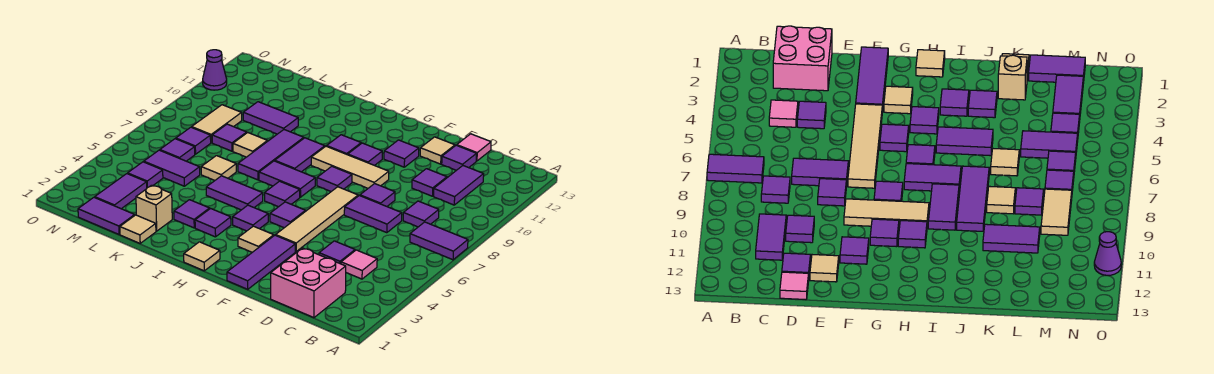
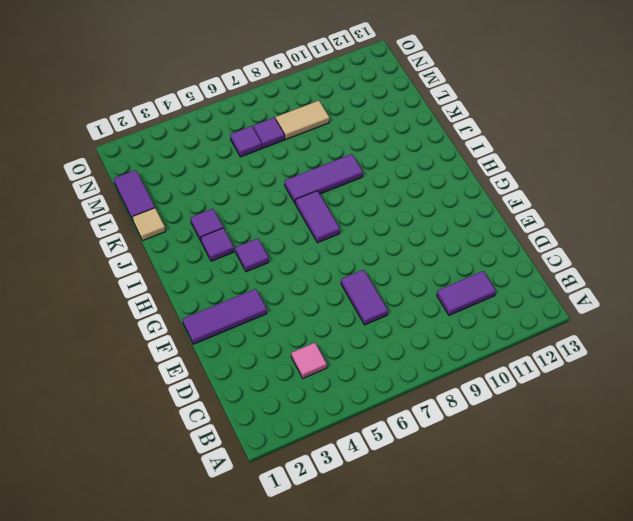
none -> purple tile A7:B7 level 1
none -> pink brick C1:D2 level 1
none -> purple tile C8 level 1
none -> purple tile D4 level 1

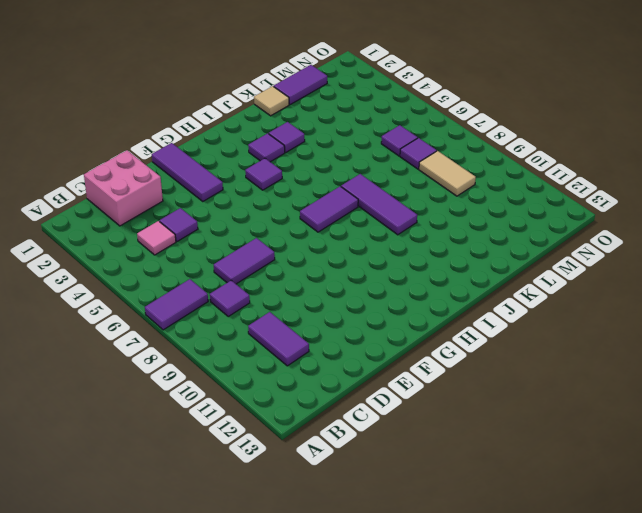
none -> purple tile D10 level 1
none -> purple tile D12 level 1
none -> pink tile D13 level 1
none -> purple tile E8 level 1

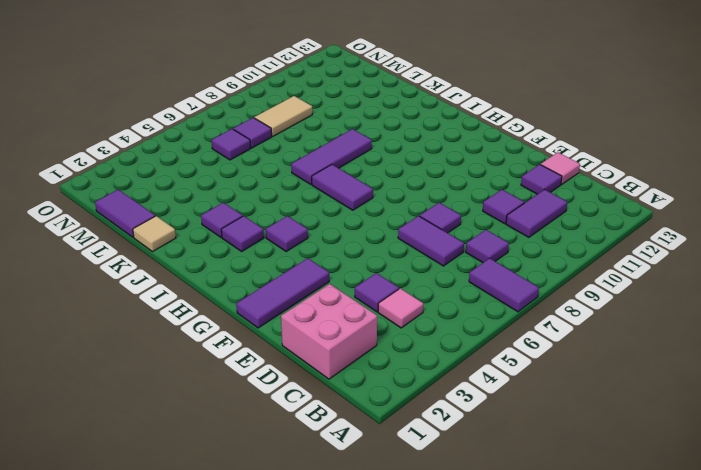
none -> tan tile E12 level 1
none -> tan tile F4:F7 level 1
none -> tan tile F9:H9 level 1
none -> purple tile F11 level 1

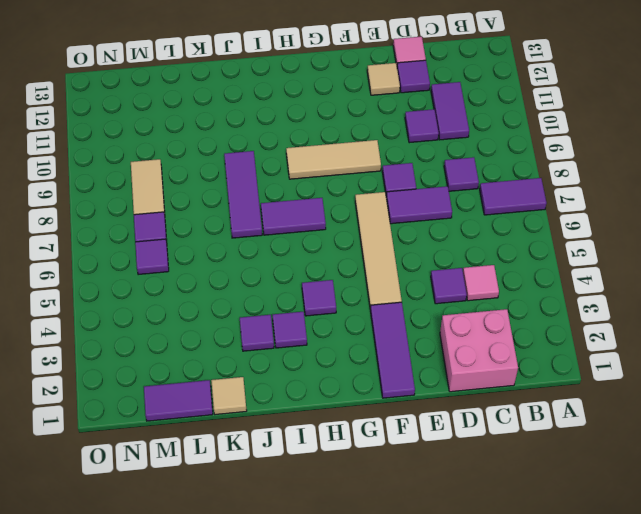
none -> purple tile F11 level 1
none -> tan tile G3 level 1
none -> purple tile G5 level 1
none -> purple tile G8 level 1

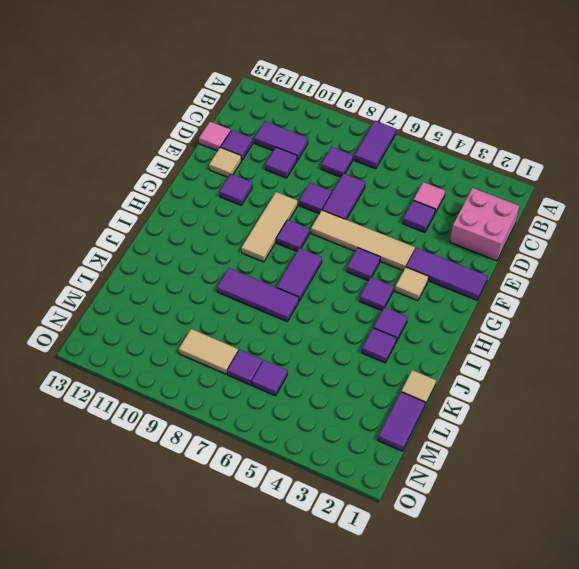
none -> purple tile G10 level 1
none -> tan tile H1 level 1
none -> purple tile H6 level 1
none -> purple tile H10 level 1

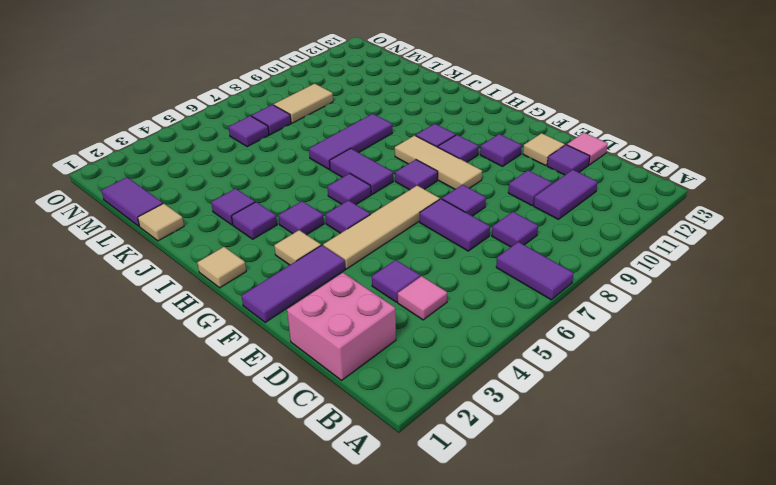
none -> purple tile I5:J5 level 1
none -> purple tile I8:I9 level 1
none -> tan brick K2 level 1
none -> tan tile K6 level 1

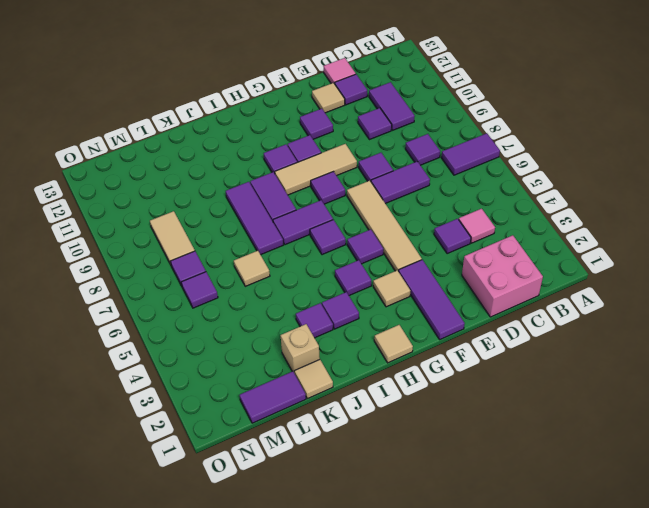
none -> purple tile I5:J5 level 1
none -> tan tile K8 level 1
none -> purple tile K10:L10 level 1
none -> purple tile L5:M5 level 1

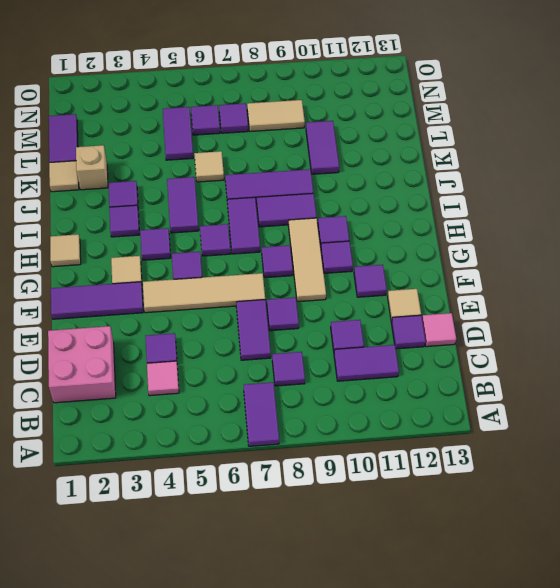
none -> tan tile K8 level 1
none -> purple tile L8 level 1
none -> purple tile M2:M3 level 1
none -> purple tile M4 level 1

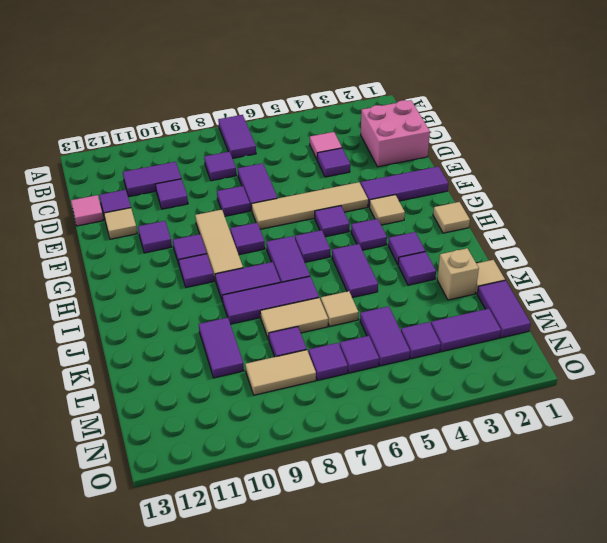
tan tile K7:K8 level 1 -> tan tile K8 level 1
none -> purple cone O11 level 1

